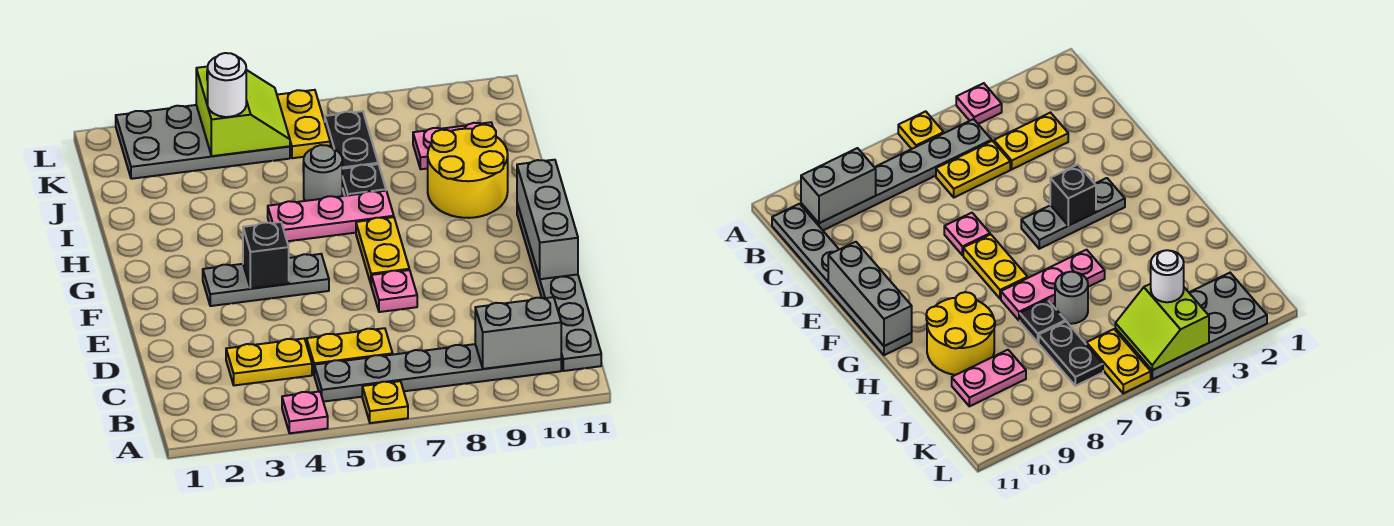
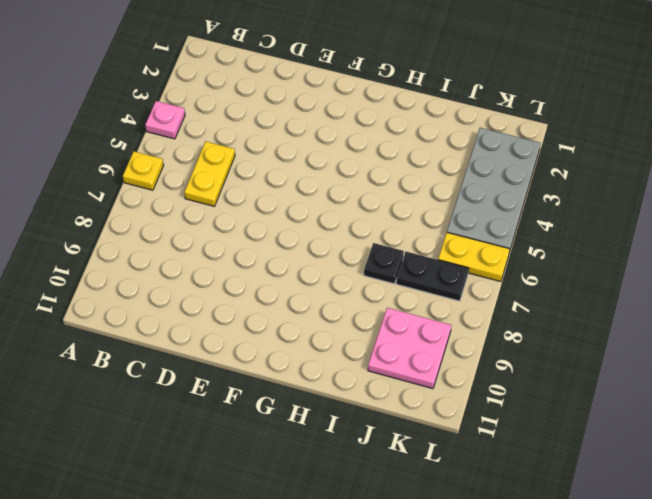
pink plate J9:K10 level 1 -> pink plate J9:J10 level 1
none -> grey plate B5:B10 level 1
none -> grey plate B11:G11 level 1
none -> yellow plate C3:C4 level 1

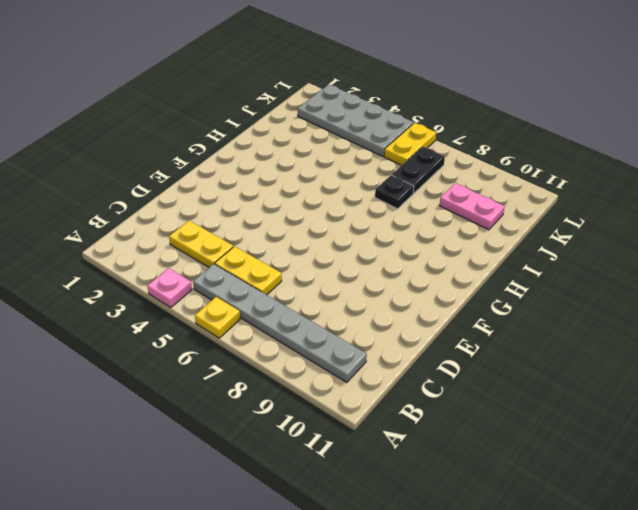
none -> grey plate B11:G11 level 1
none -> pink plate E7 level 1
none -> grey plate F3:F5 level 1

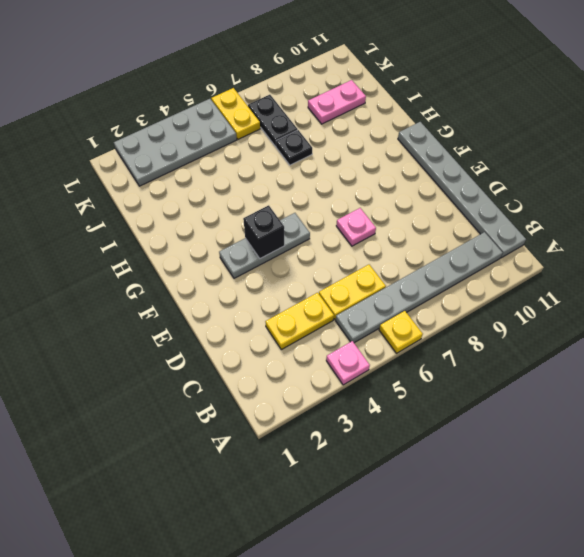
none -> yellow plate F7:G7 level 1
none -> pink plate H5:H7 level 1
none -> yellow round brick H9:I10 level 1

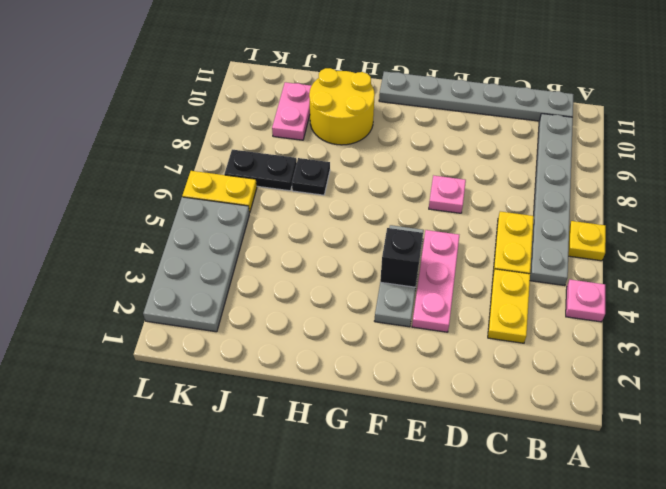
pink plate E3:E5 level 1 -> pink plate H5:H7 level 1
none -> yellow plate F7:G7 level 1
none -> grey round brick I6 level 1
none -> grey brick B9:B10 level 2

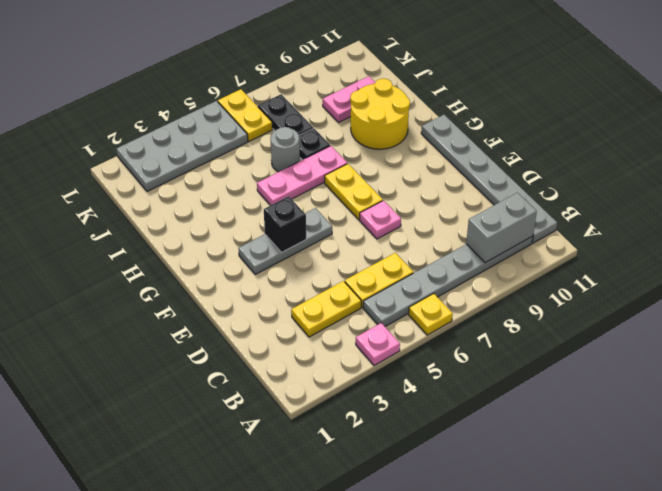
none -> grey brick E11:G11 level 2
none -> lime slope K4:L5 level 2 top 4
none -> white round brick K4 level 3

